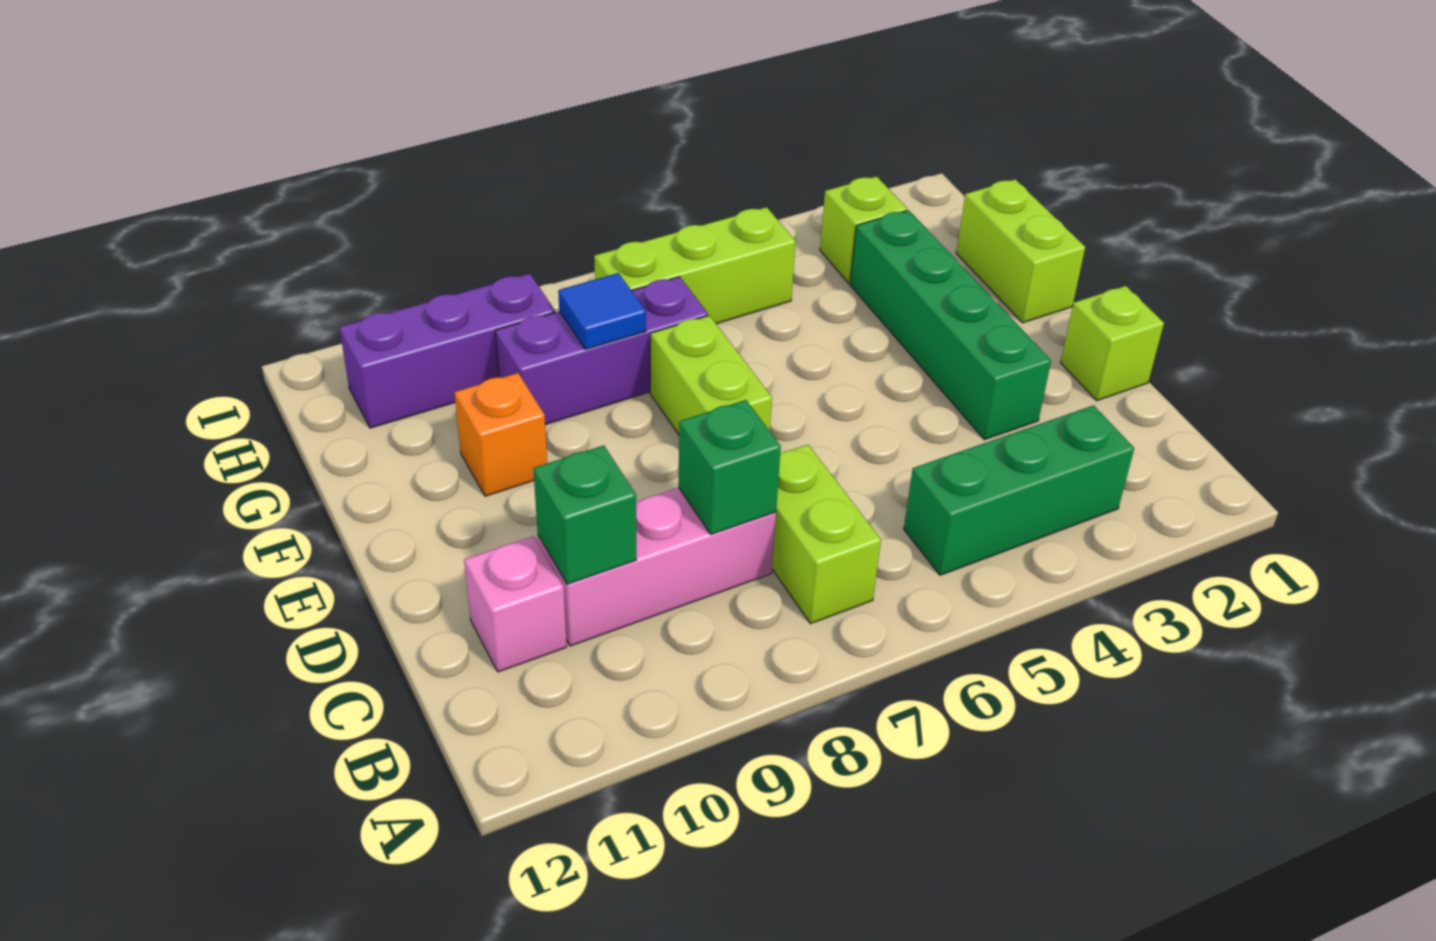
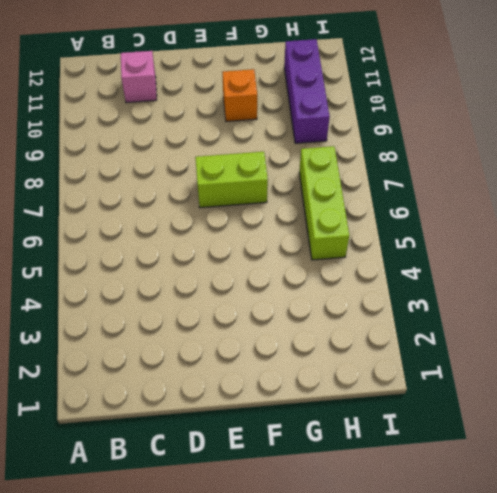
none -> green brick B3:B5 level 1
none -> lime brick B7:C7 level 1
none -> pink brick C8:C10 level 1

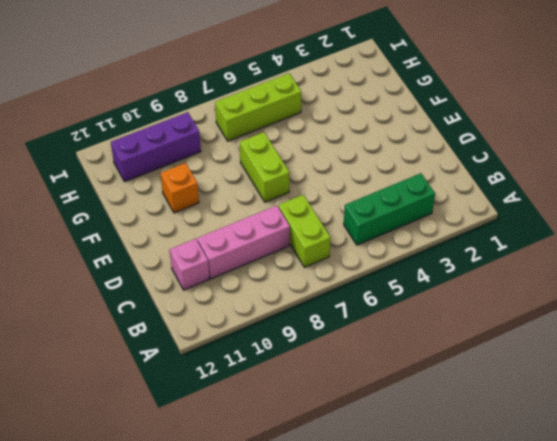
none -> lime brick D1 level 1
none -> green brick D3:G3 level 1
none -> lime brick F1:G1 level 1

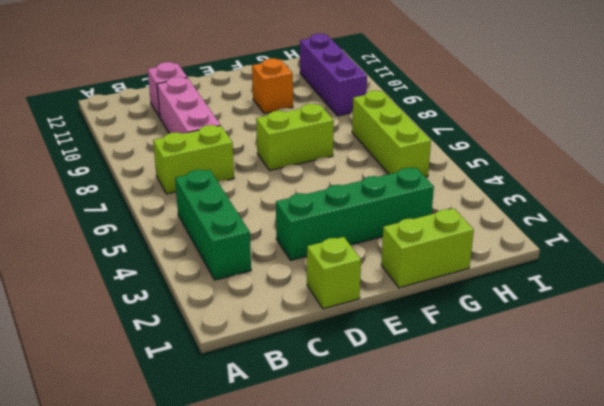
none -> purple brick G7:G9 level 1
none -> lime brick H3 level 1
none -> green brick C8 level 2

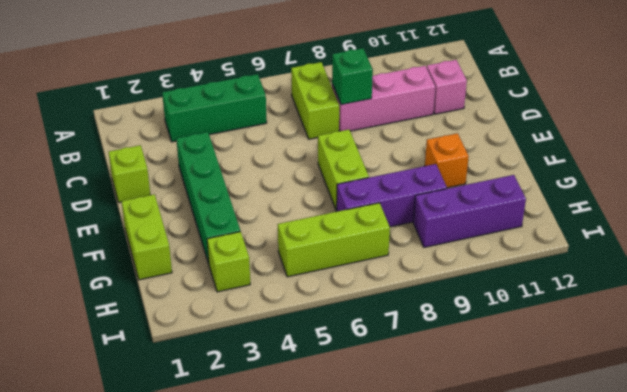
none -> green brick C10 level 2
none -> blue tile G8 level 2

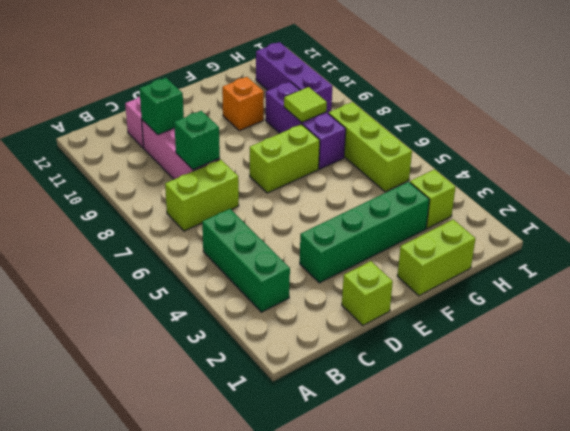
lime tile G8 level 2 -> blue tile G8 level 2

